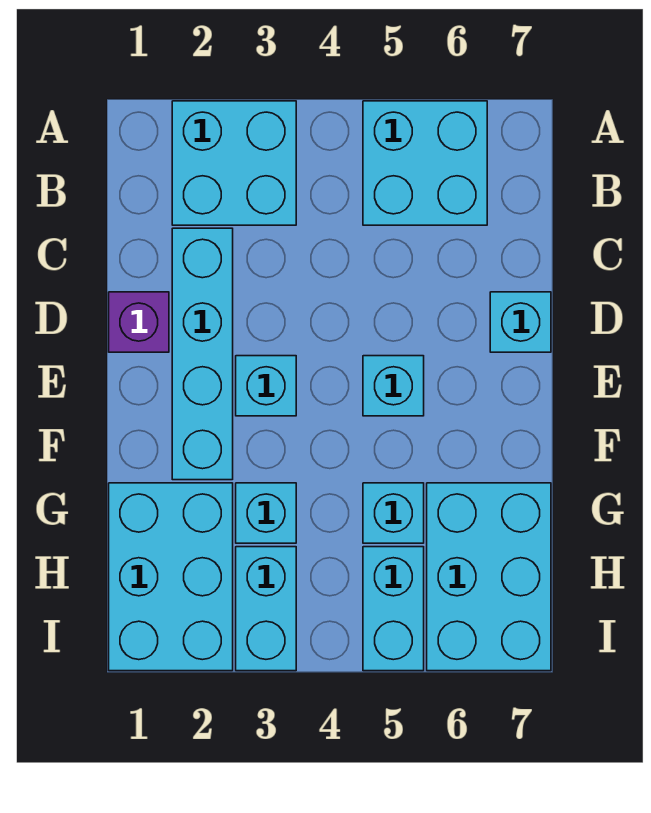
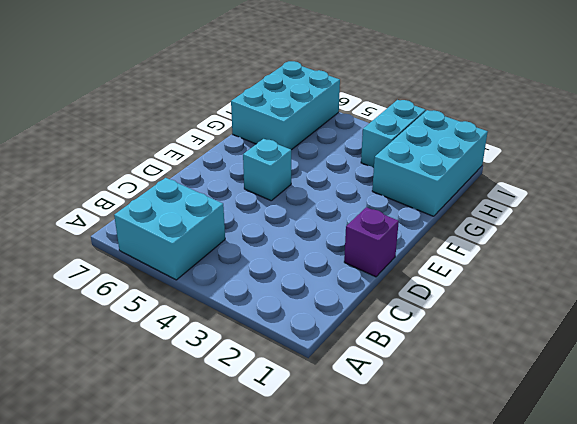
none -> cyan brick A2:B3 level 1
none -> cyan brick C2:F2 level 1
none -> cyan brick D7 level 1

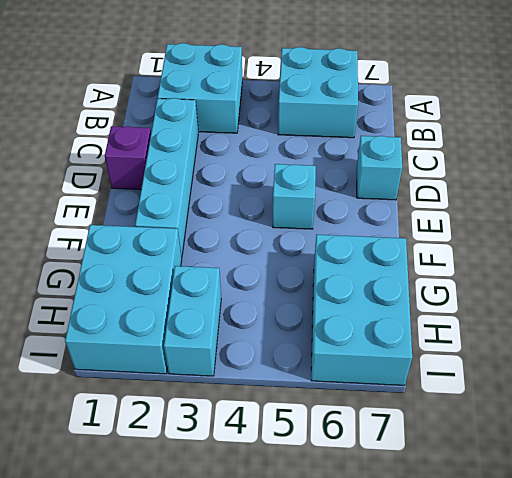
none -> cyan brick E3 level 1
none -> cyan brick G3 level 1
none -> cyan brick G5 level 1

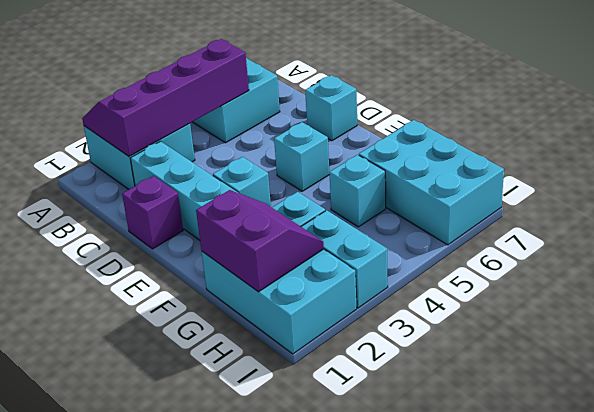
purple slope A2:B5 level 2 top B -> none
purple slope G1:H2 level 2 top 1 -> none
none -> cyan brick H5:I5 level 1

